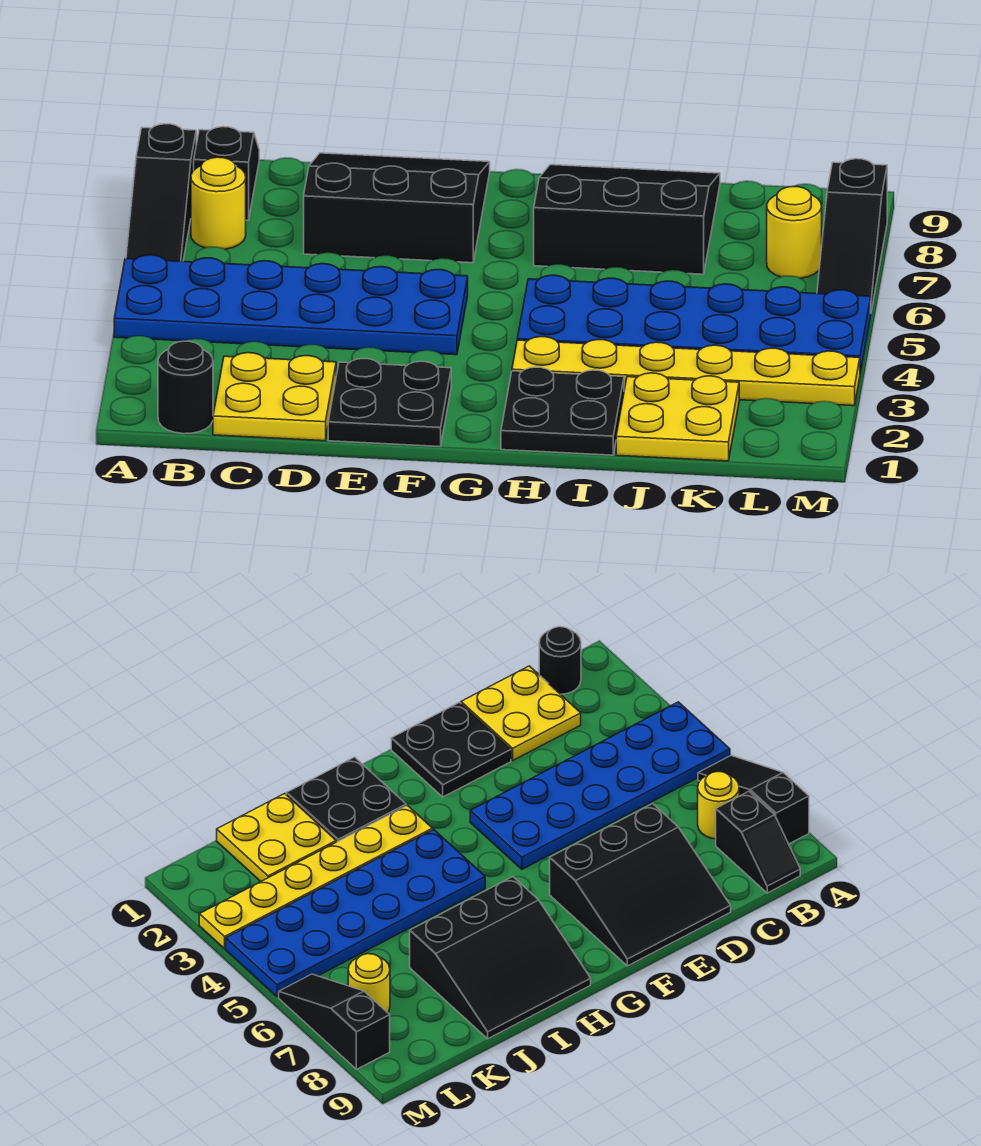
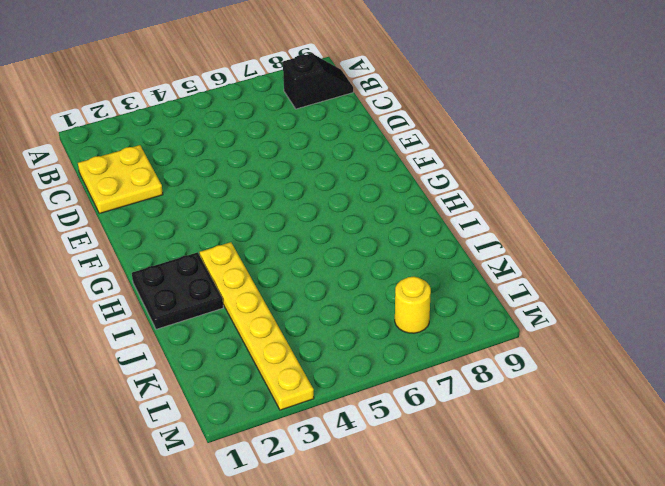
none -> blue plate A4:F5 level 1
none -> black slope A6:A8 level 1 top 8
none -> black round brick B1 level 1

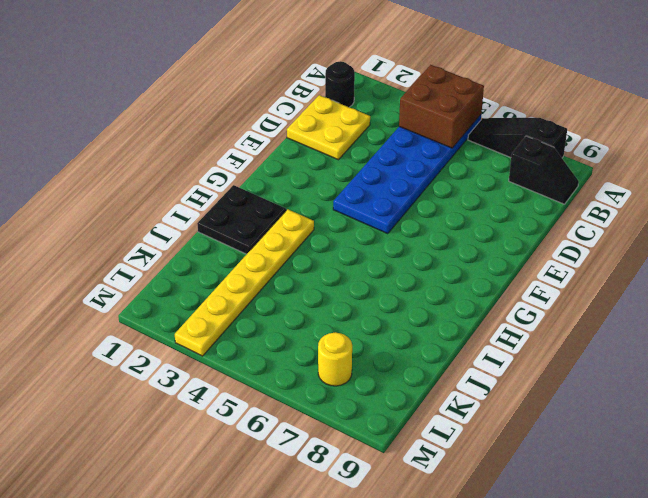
brown brick A4:B5 level 2 -> none
none -> yellow round brick B7 level 1
none -> black slope D7:F9 level 1 top 7
none -> black plate E1:F2 level 1

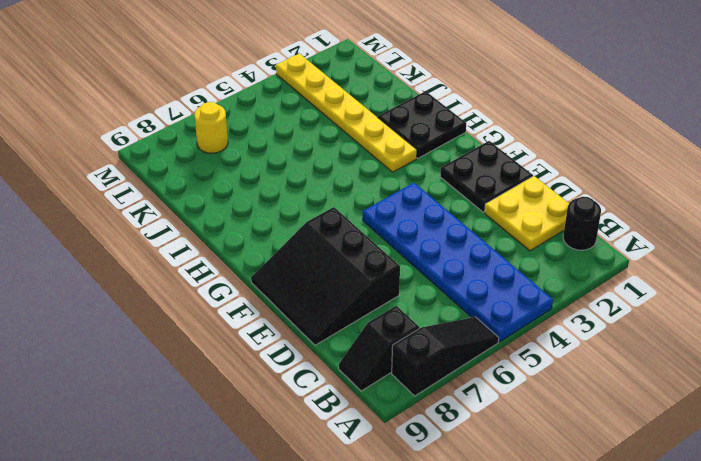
none -> yellow round brick B7 level 1
none -> blue plate H4:M5 level 1
none -> black slope H7:J9 level 1 top 7

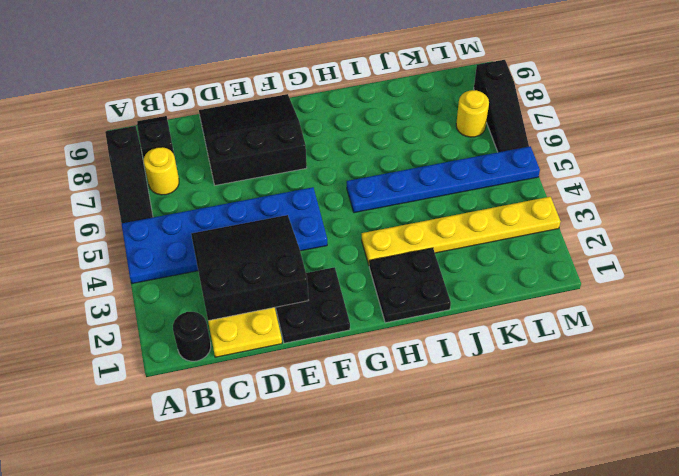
black slope C2:E4 level 2 top 2 -> black slope H7:J9 level 1 top 7
blue plate H5:M5 level 1 -> blue plate H4:M5 level 1
none -> yellow plate J1:K2 level 1

